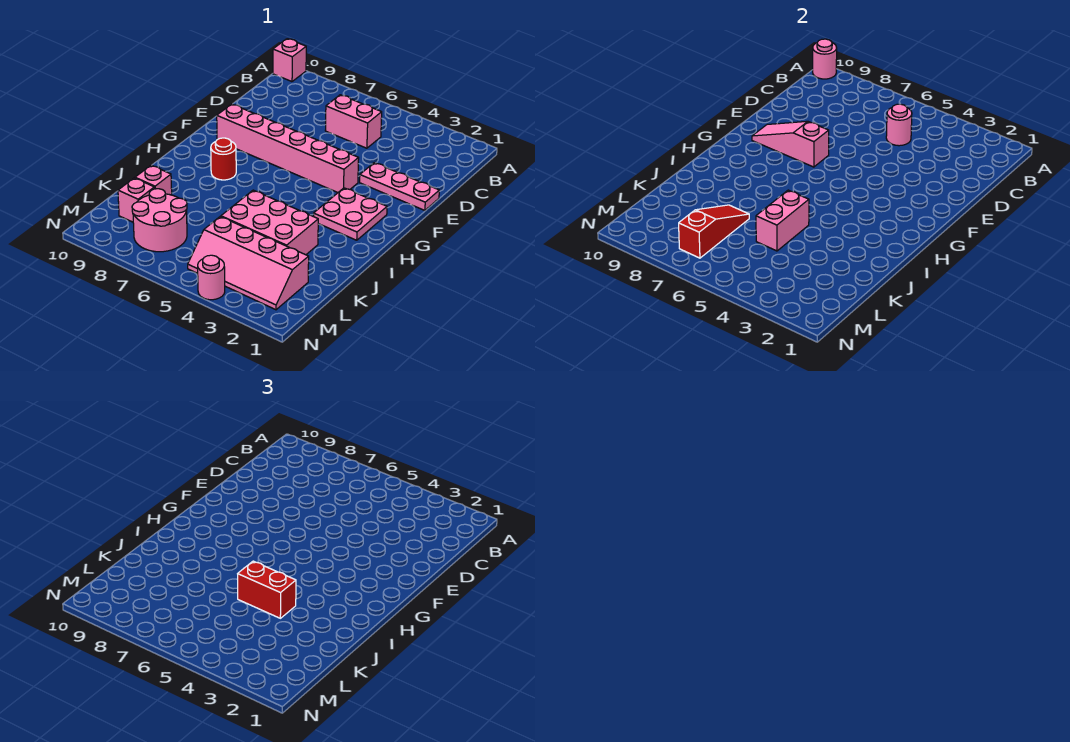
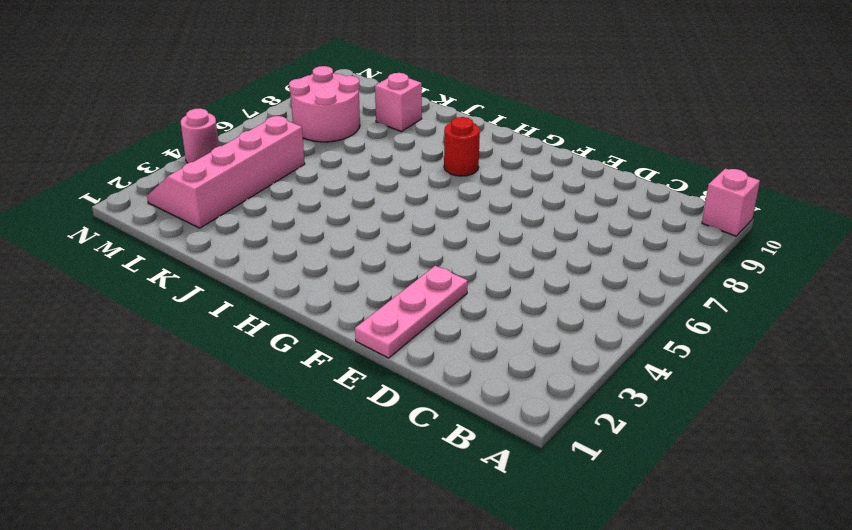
none -> pink brick C5:C6 level 1
none -> pink brick F4:F9 level 1
none -> pink plate G2:H3 level 1

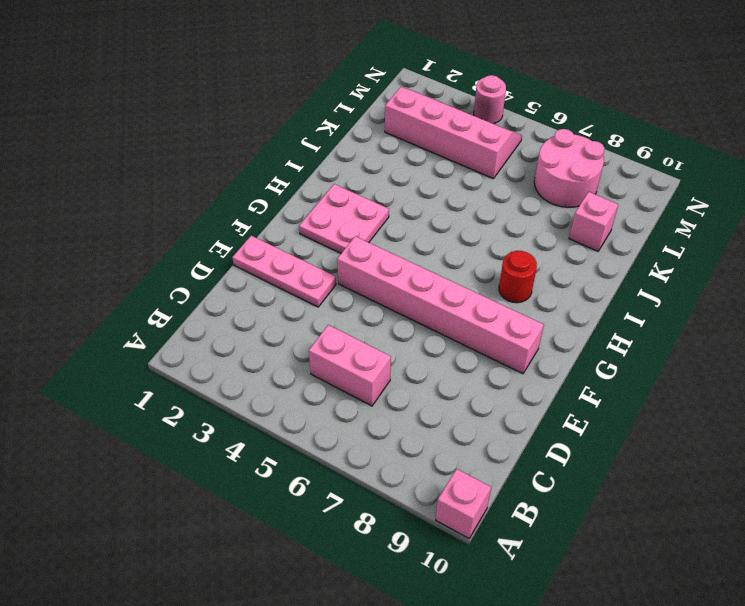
none -> pink brick J3:K5 level 1
none -> pink brick L9 level 1
none -> pink round brick A10 level 2

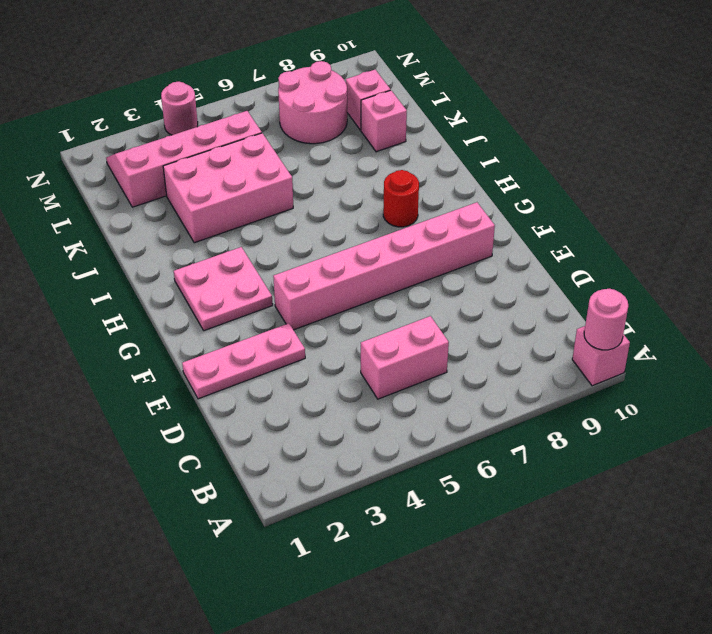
none -> pink round brick C5 level 2
none -> pink slope F7:F9 level 2 top 7
none -> pink brick J5:K5 level 2

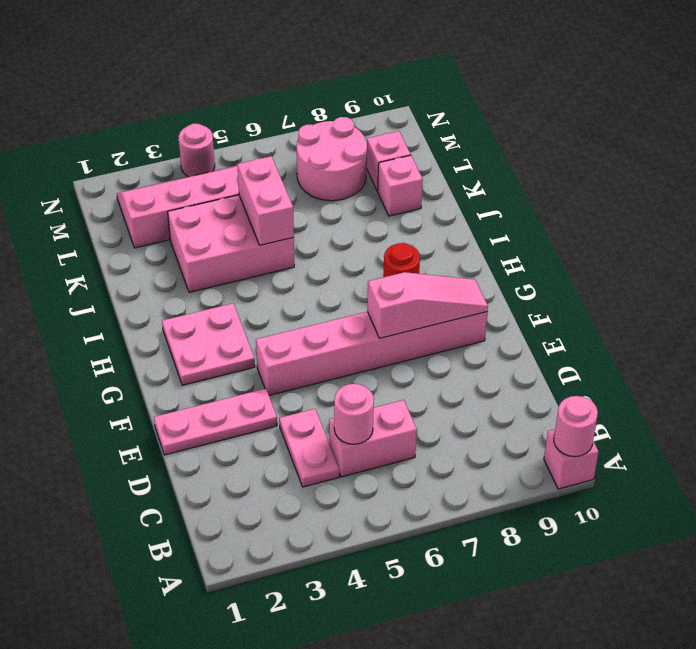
pink plate C4:D4 level 1 -> none
none -> red slope K7:M7 level 2 top M
none -> red brick J4:J5 level 3

